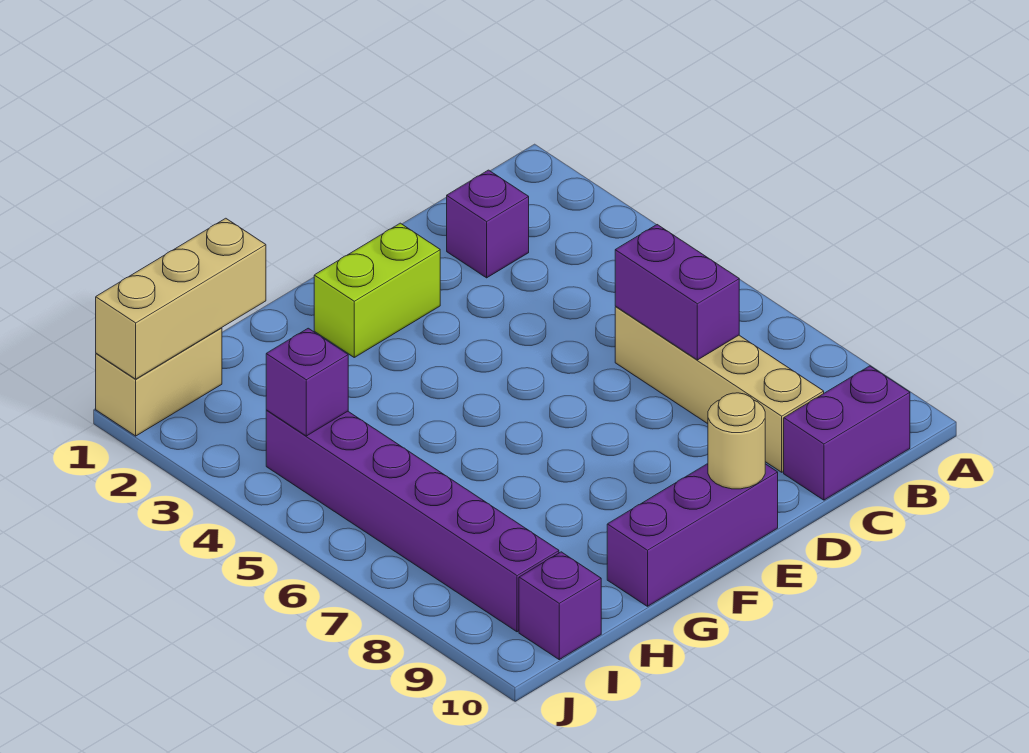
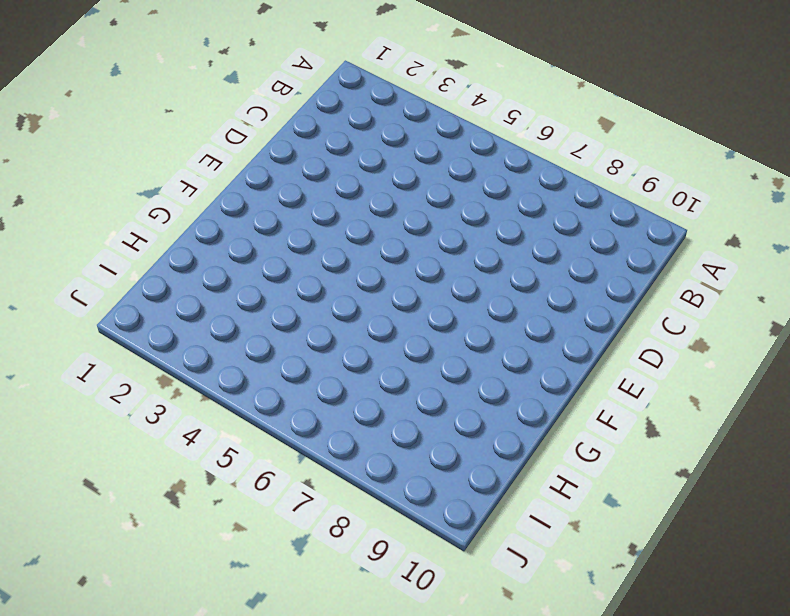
none -> purple brick B10:C10 level 1
none -> purple brick C2 level 1
none -> tan brick C6:C9 level 1

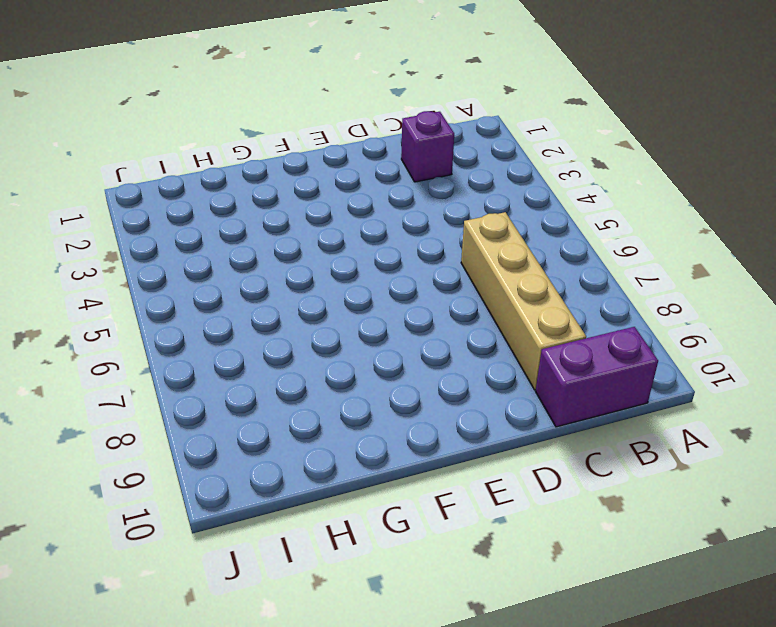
none -> lime brick E2:F2 level 1
none -> purple brick E10:G10 level 1
none -> tan brick I1:J1 level 1

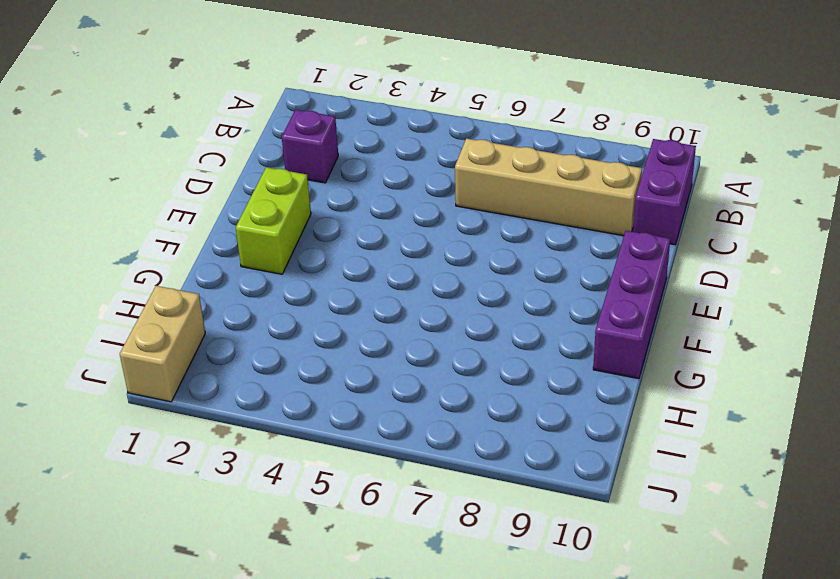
none -> purple brick I4:I9 level 1
none -> purple brick I10 level 1
none -> purple brick C6:C7 level 2

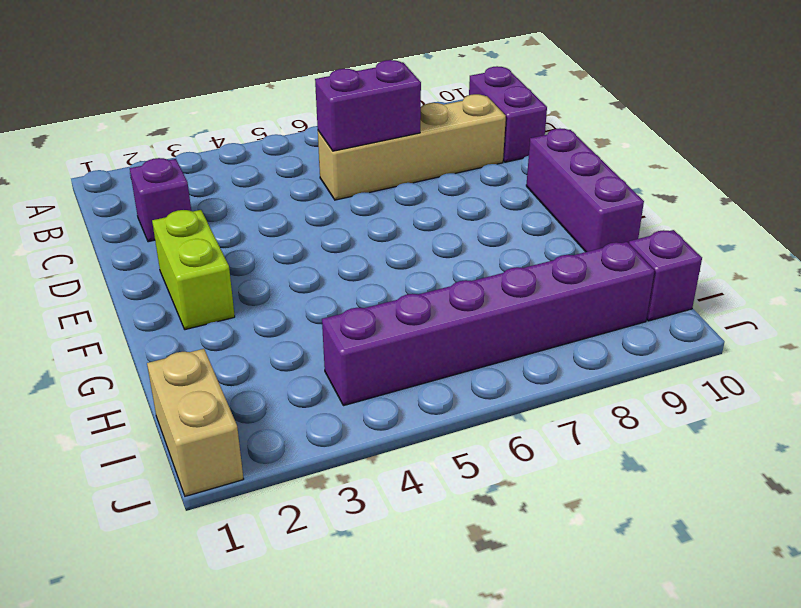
none -> tan round brick E10 level 2
none -> tan brick H1:J1 level 2
none -> purple brick I4 level 2

